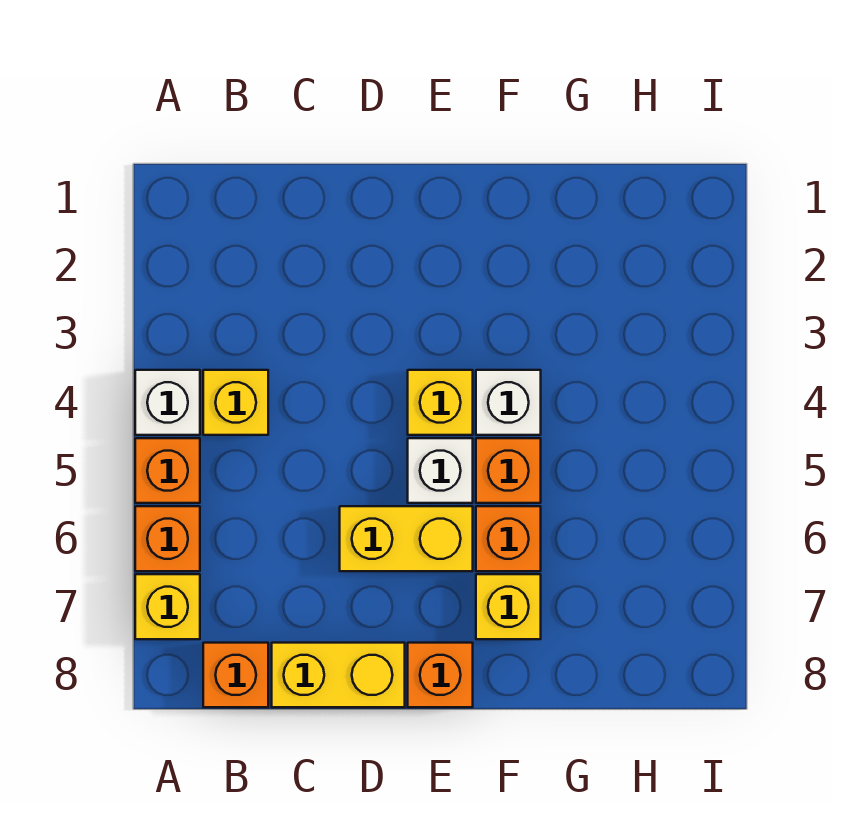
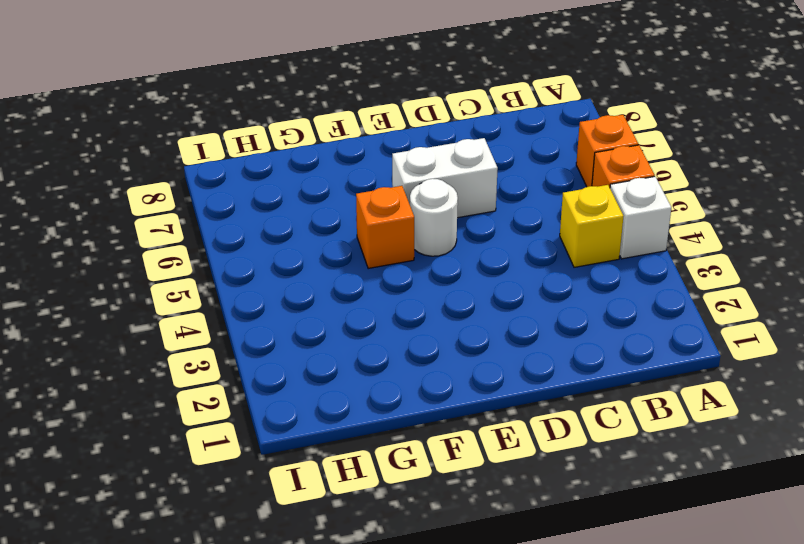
white brick D6:E6 level 1 -> yellow brick D6:E6 level 1
white round brick E5 level 1 -> white brick E5 level 1
none -> yellow brick A7 level 1
none -> orange brick B8 level 1
none -> yellow brick C8:D8 level 1

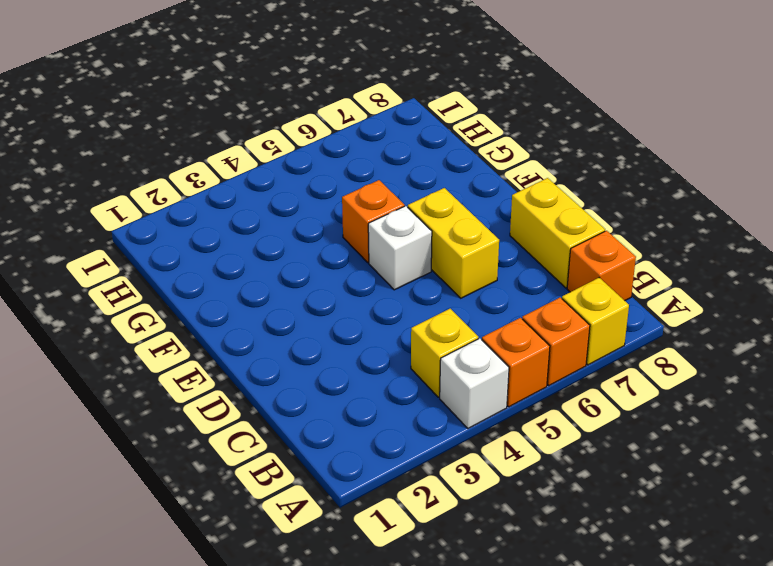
none -> yellow brick E4 level 1
none -> orange brick E8 level 1
none -> white brick F4 level 1

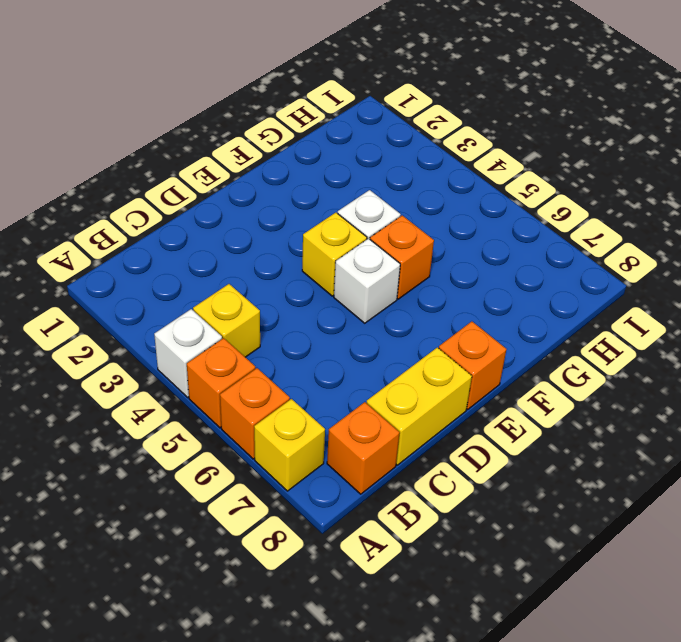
none -> yellow brick D6:E6 level 1
none -> orange brick F6 level 1
none -> yellow brick F7 level 1

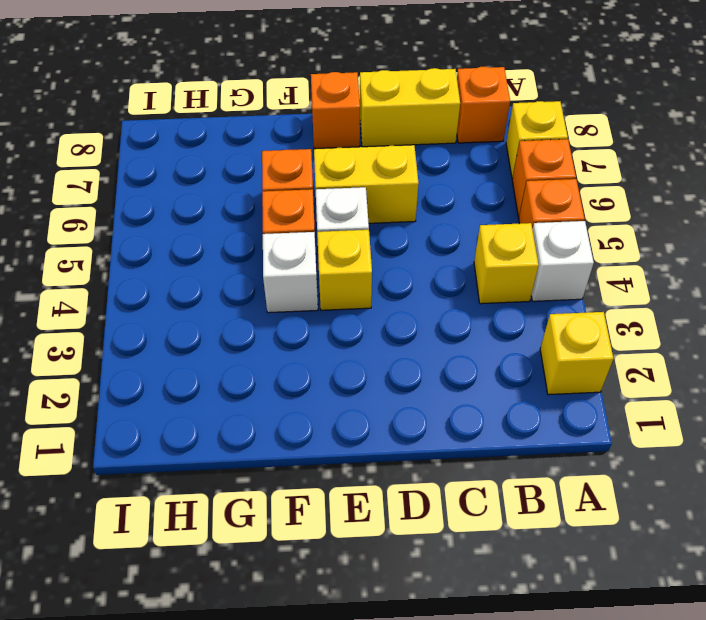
yellow brick A2 level 1 -> yellow brick F7 level 1

